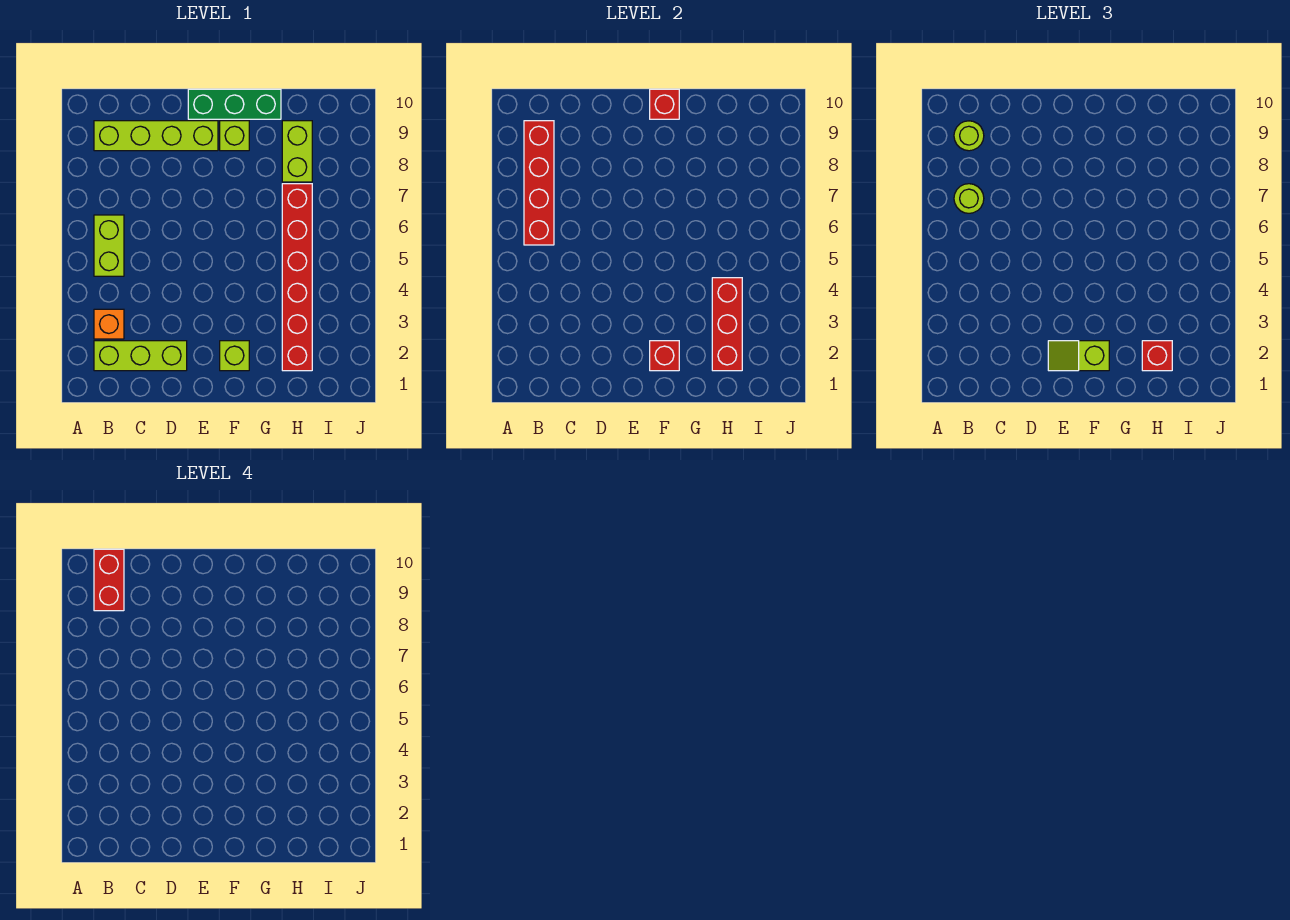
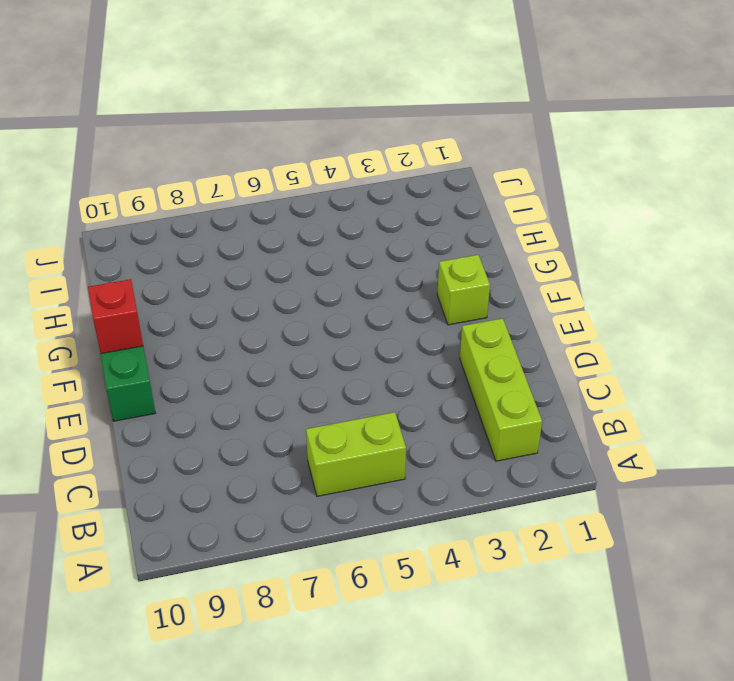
none -> orange brick B3 level 1
none -> lime brick B9:E9 level 1
none -> lime brick F9 level 1

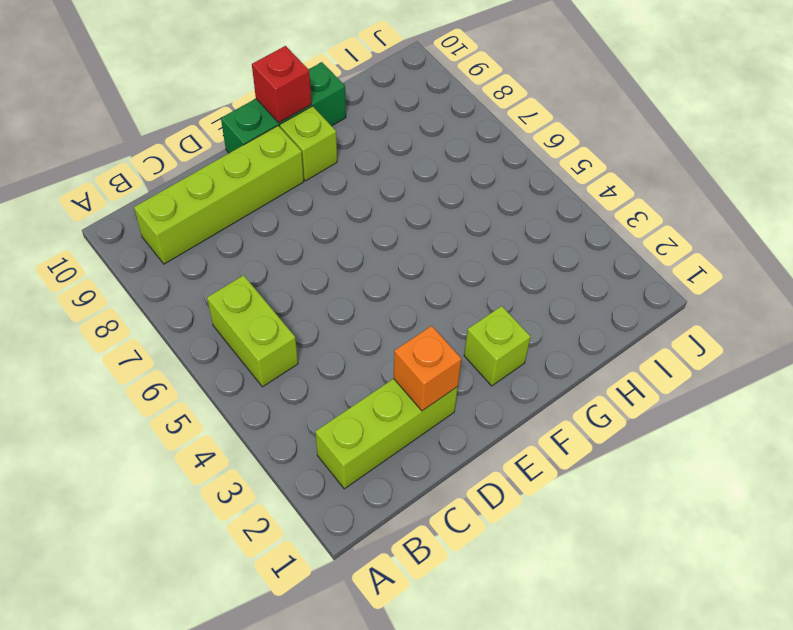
orange brick D2 level 2 -> orange brick B3 level 1
none -> red brick H2:H7 level 1
none -> lime brick H8:H9 level 1
none -> red brick B6:B9 level 2

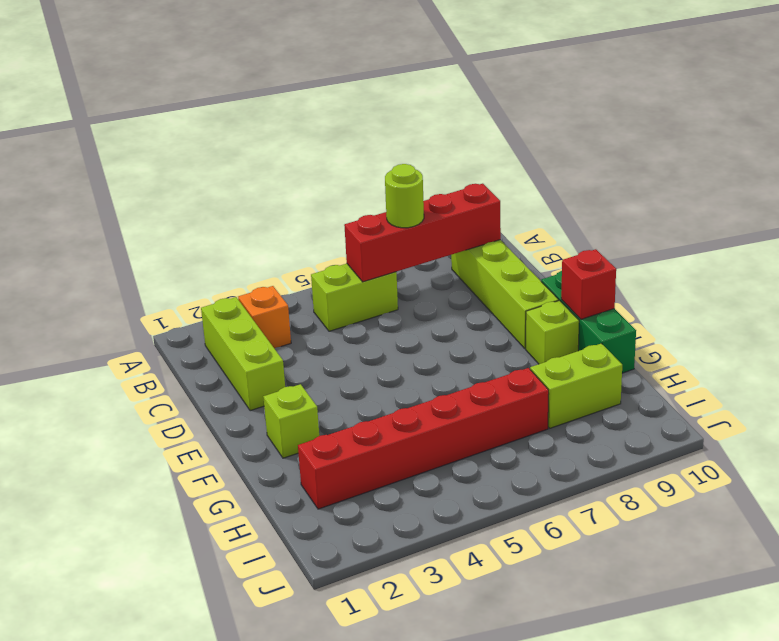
none -> red brick F2 level 2
none -> red brick H2:H4 level 2
none -> lime round brick B9 level 3

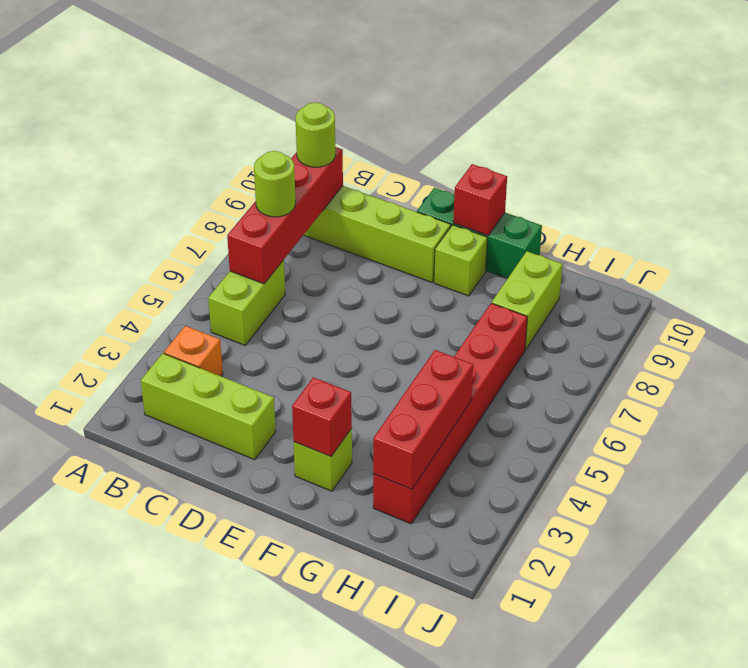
none -> lime slope E2:F2 level 3 top F
none -> red brick H2 level 3
none -> red brick B9:B10 level 4

